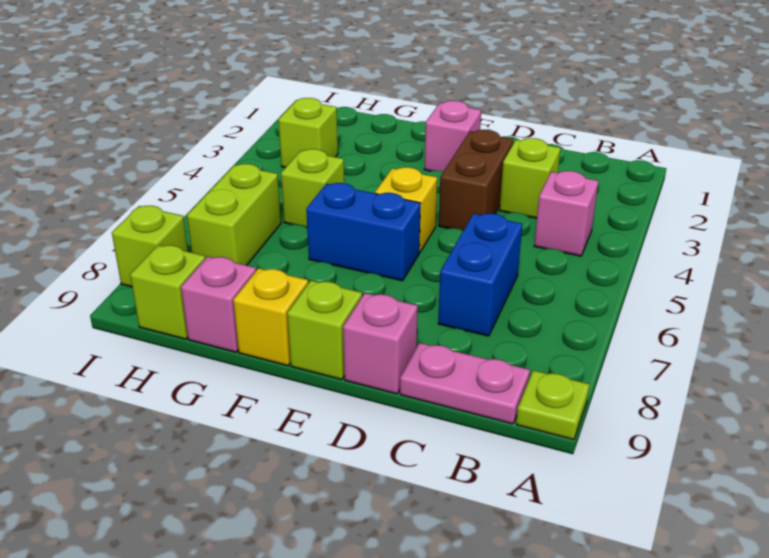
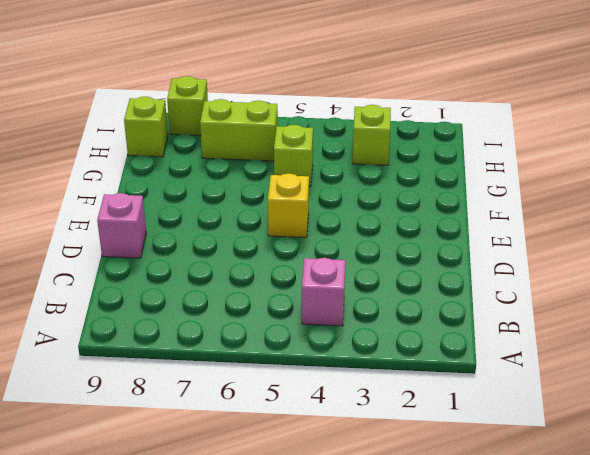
none -> lime plate A9 level 1
none -> pink plate B9:C9 level 1
none -> lime brick C3 level 1

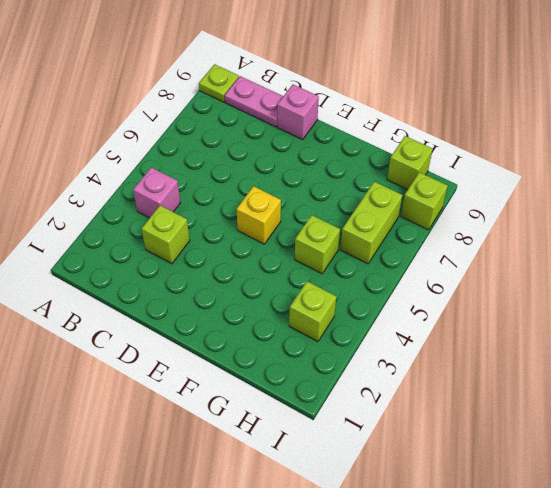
none -> blue brick C6:C7 level 1
none -> brown brick D3:D4 level 1
none -> pink brick E2 level 1

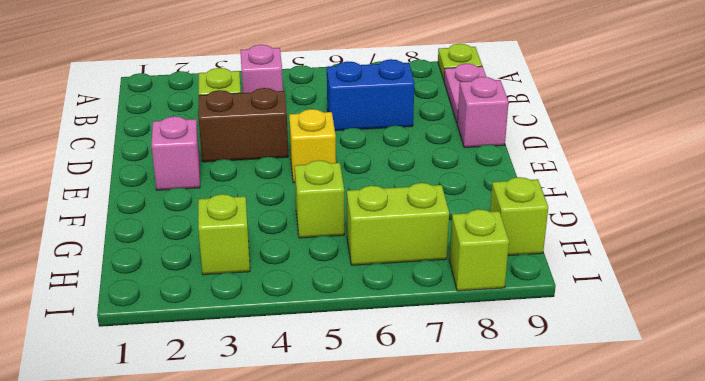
none -> blue brick E6:F6 level 1
none -> lime brick E9 level 1
none -> yellow brick F9 level 1

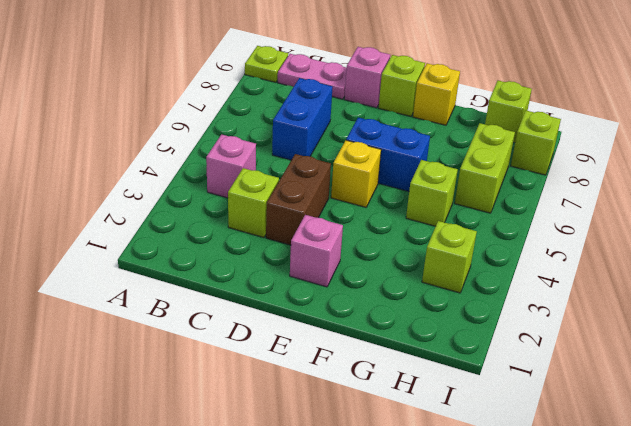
none -> pink brick G9 level 1

